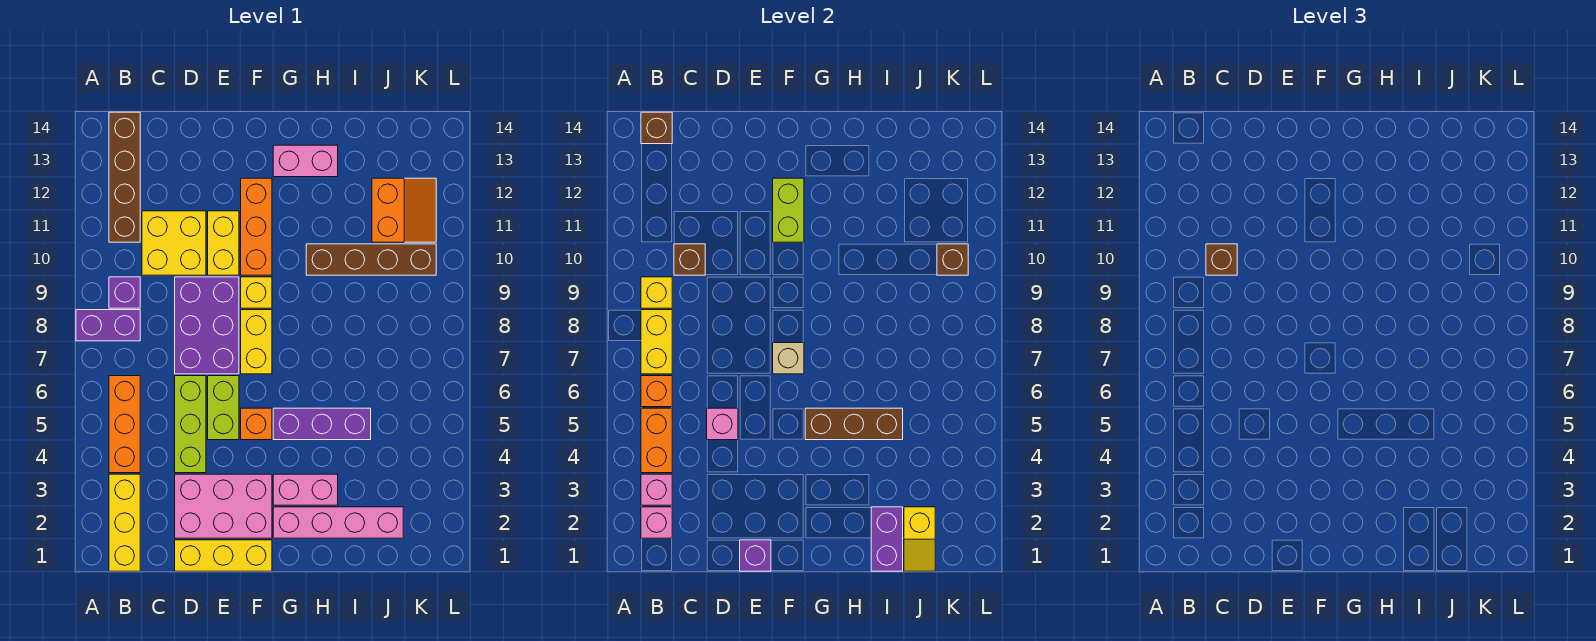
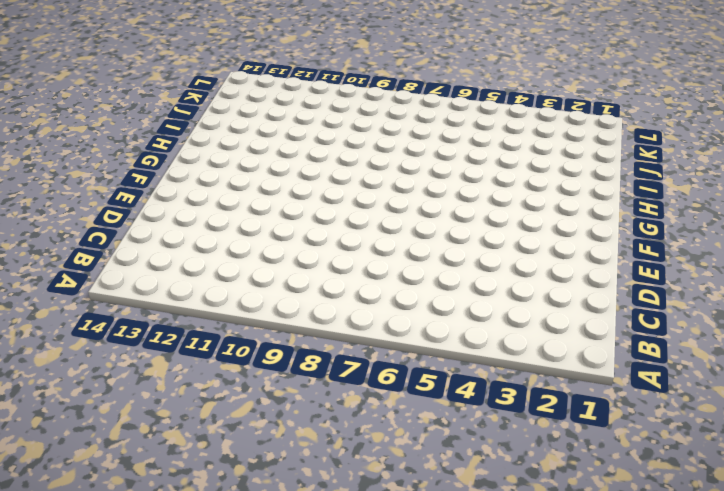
none -> purple brick A8:B8 level 1
none -> yellow brick B1:B3 level 1
none -> orange brick B4:B6 level 1
none -> purple brick B9 level 1

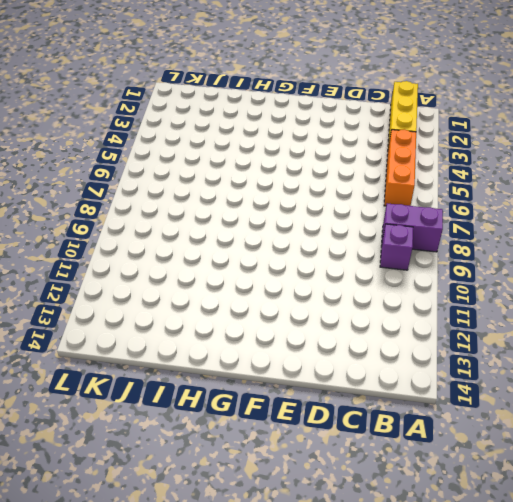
none -> brown brick B11:B14 level 1
none -> yellow brick C10:D11 level 1
none -> yellow brick D1:F1 level 1
none -> pink brick D2:F3 level 1

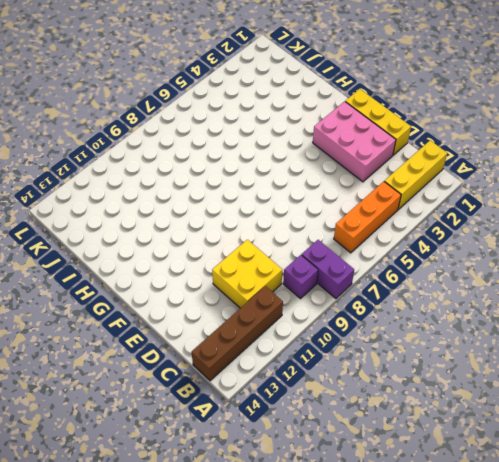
none -> lime brick D4:D6 level 1
none -> purple brick D7:E9 level 1
none -> lime brick E5:E6 level 1
none -> yellow brick E10:E11 level 1

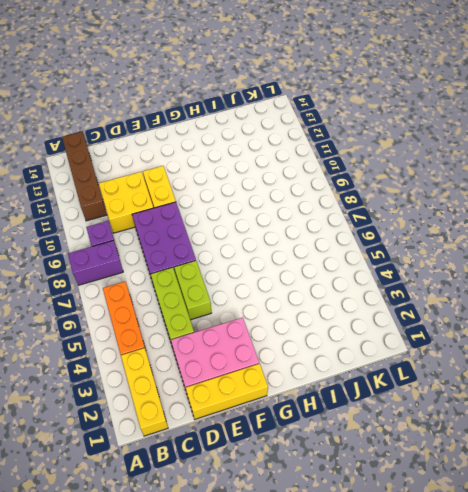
none -> orange brick F5 level 1
none -> yellow brick F7:F8 level 1
none -> yellow brick F9 level 1
none -> orange brick F10:F12 level 1

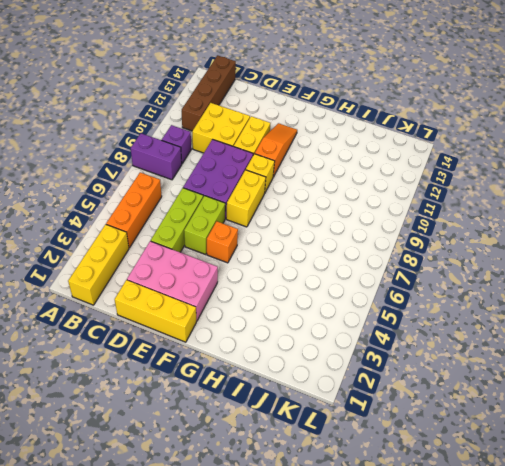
orange slope F10:F12 level 1 top 10 -> orange brick F10:F12 level 1
none -> pink brick G2:J2 level 1
none -> pink brick G3:H3 level 1
none -> purple brick G5:I5 level 1
none -> pink brick G13:H13 level 1

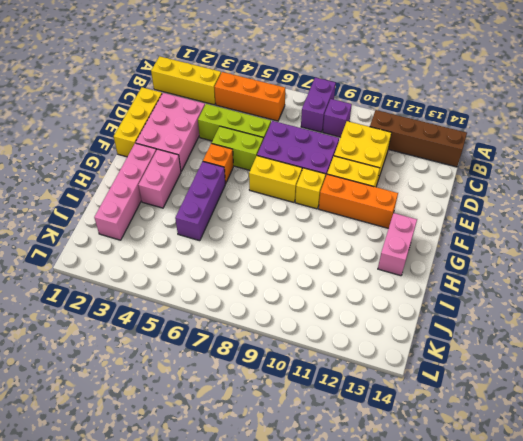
none -> brown brick H10:K10 level 1
none -> orange slope J11:K12 level 1 top J
none -> pink brick B2 level 2
none -> pink brick B3 level 2

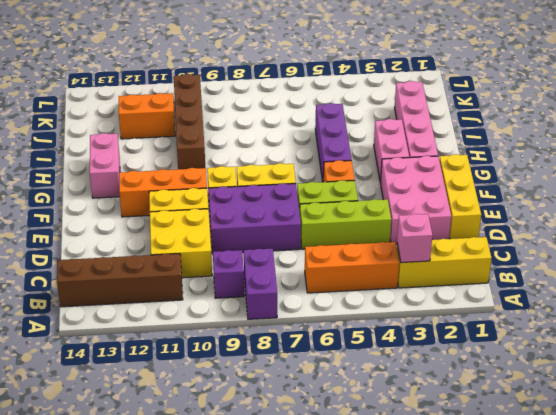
none -> pink brick B2 level 2
none -> orange brick B4:B5 level 2
none -> orange brick B6 level 2
none -> yellow brick B7:B8 level 2

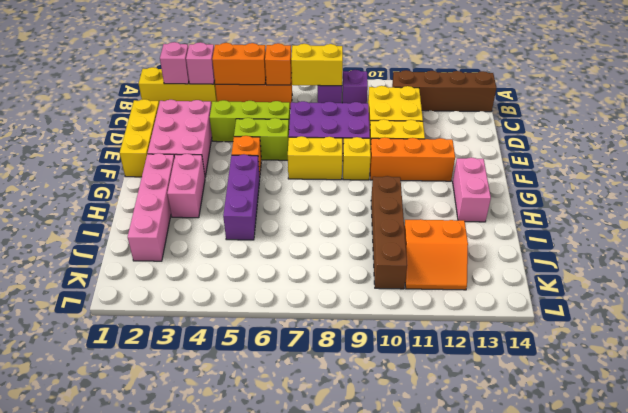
none -> yellow brick B9 level 2
none -> brown brick B14 level 2
none -> brown brick C10 level 2
none -> pink brick D5 level 2

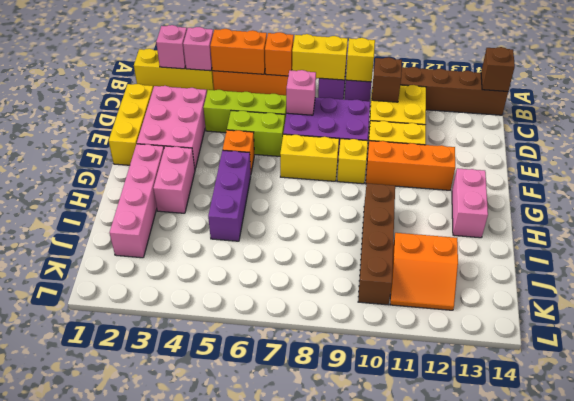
pink brick D7 level 2 -> pink brick D5 level 2
none -> purple brick E1 level 2
none -> tan brick F7 level 2
none -> lime brick F11:F12 level 2
none -> brown brick G5:I5 level 2

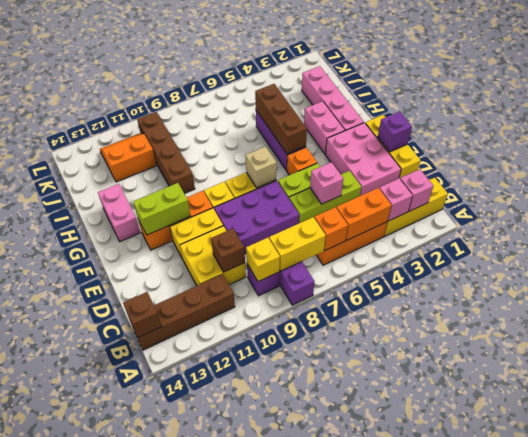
none -> purple brick I1:I2 level 2
none -> yellow slope J1:J2 level 2 top 2
none -> brown brick K10 level 2
none -> brown brick C10 level 3

